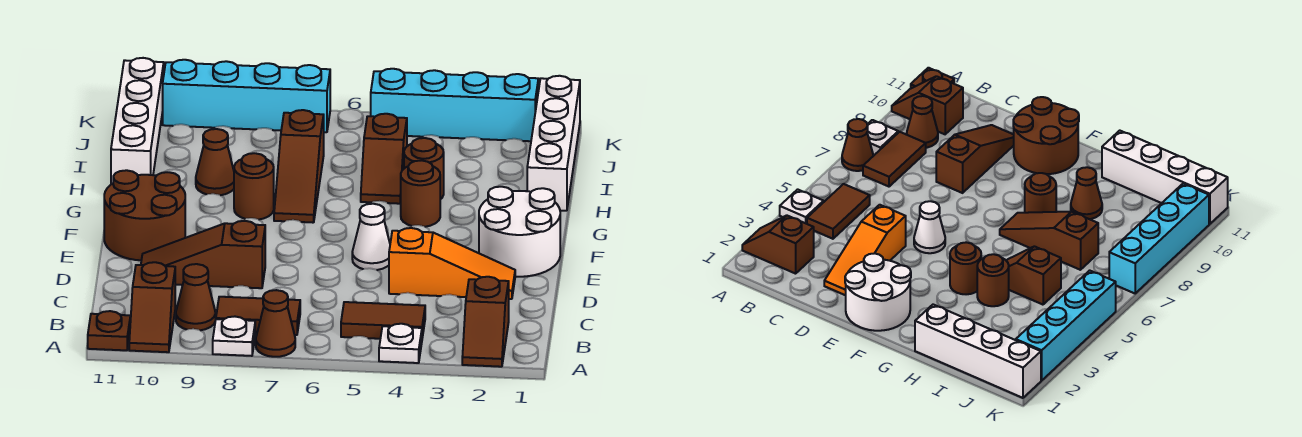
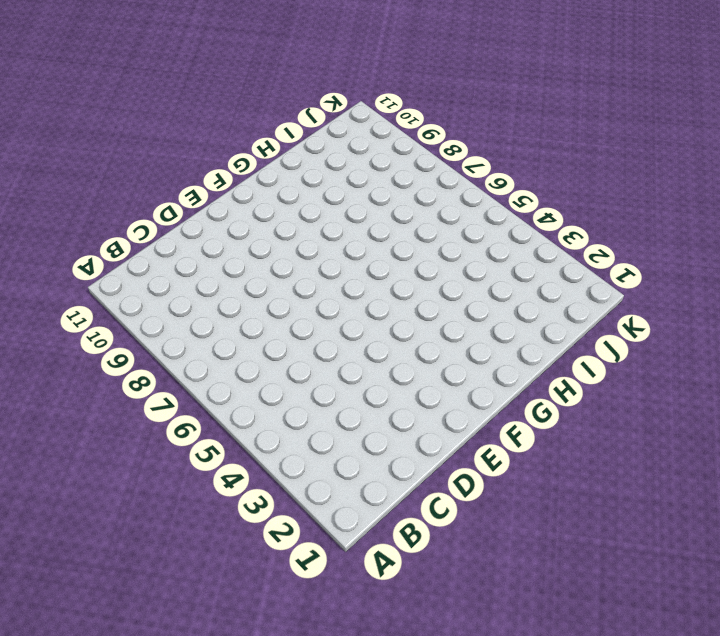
none -> brown slope A2:B2 level 1 top B
none -> white plate A4 level 1
none -> brown cone A7 level 1

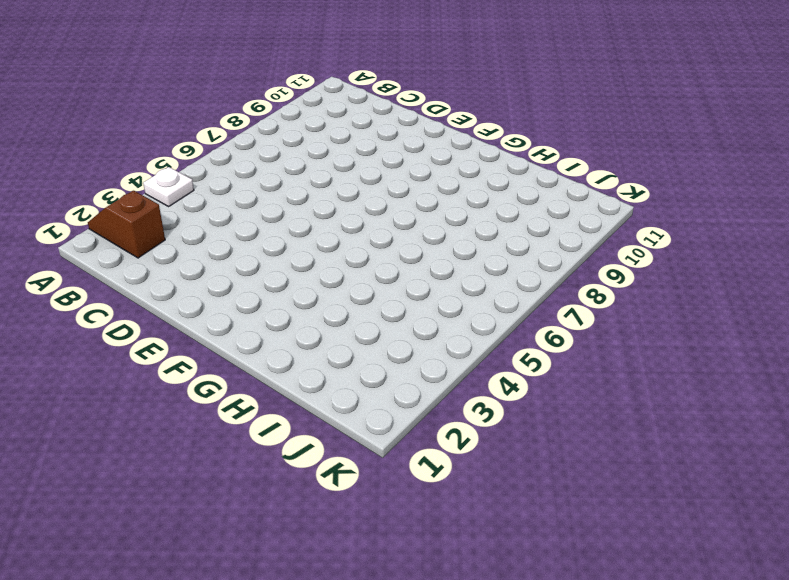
none -> brown cone A7 level 1
none -> white plate A8 level 1
none -> brown slope A10:B10 level 1 top B

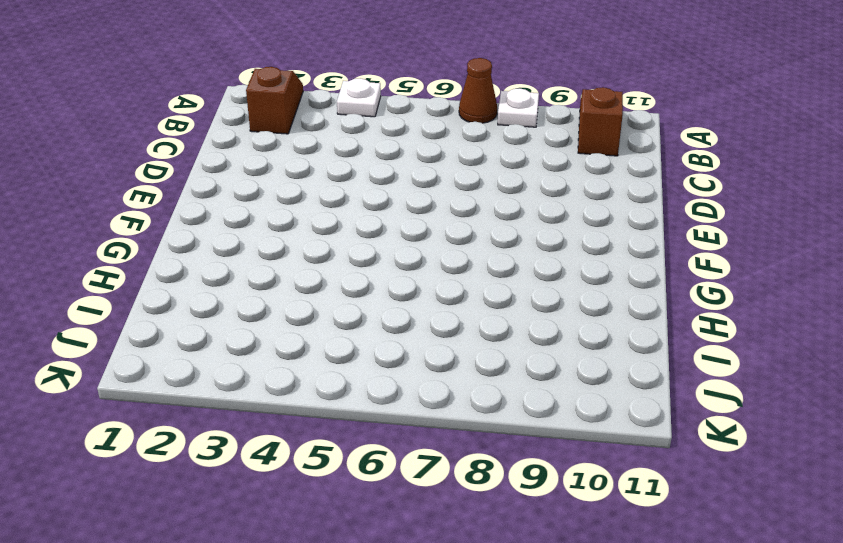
none -> brown plate A11 level 1
none -> brown tile B4:B5 level 1
none -> brown tile B7:B8 level 1

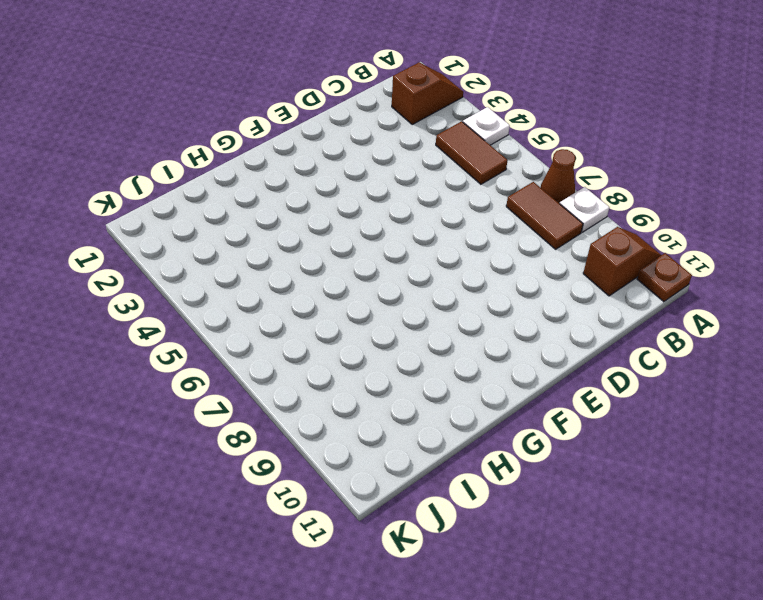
none -> brown cone B9 level 1
none -> orange slope D2:D4 level 1 top 4
none -> brown slope D8:D10 level 1 top 8

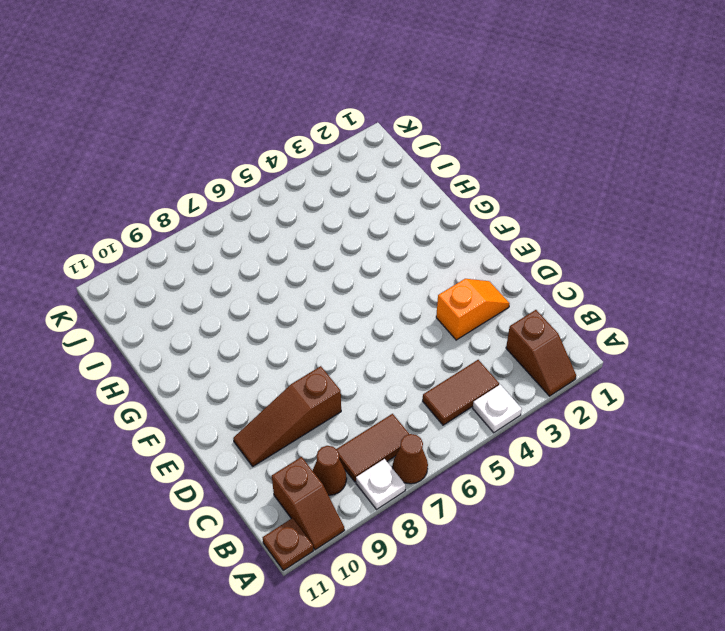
orange slope D2:D3 level 1 top 3 -> orange slope D2:D4 level 1 top 4
none -> white round brick E1:F2 level 1
none -> white cone E5 level 1
none -> brown round brick E10:F11 level 1

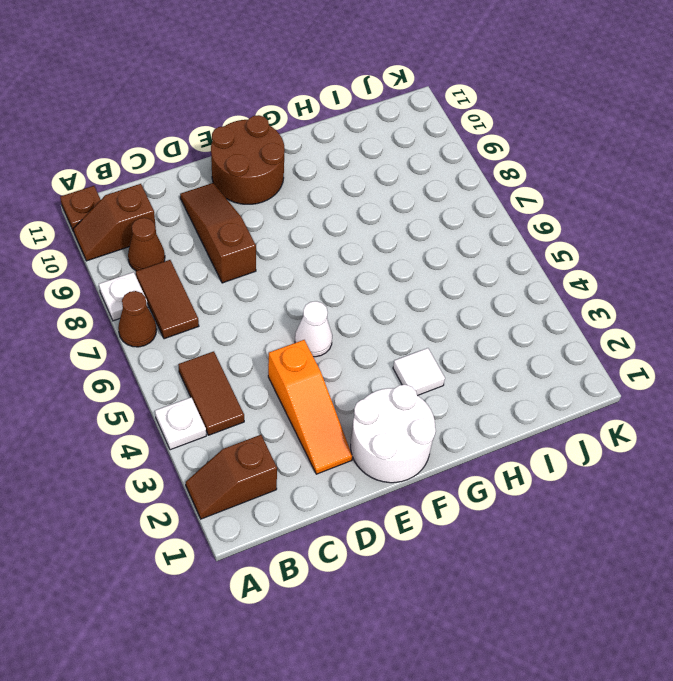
white tile G3 level 1 -> none
none -> brown round brick G4 level 1
none -> brown slope G7:I7 level 1 top I
none -> brown round brick G8 level 1

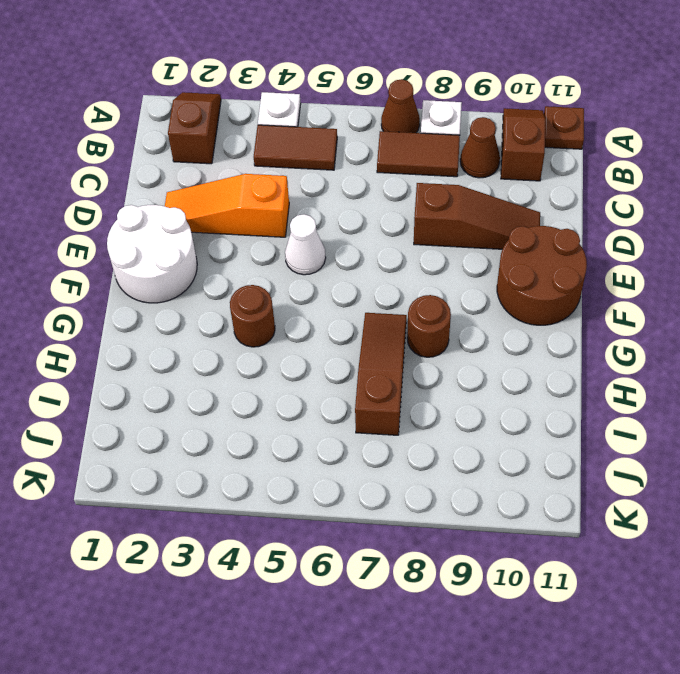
none -> white brick H1:K1 level 1
none -> brown round brick H4 level 1
none -> brown slope H5:I5 level 1 top I

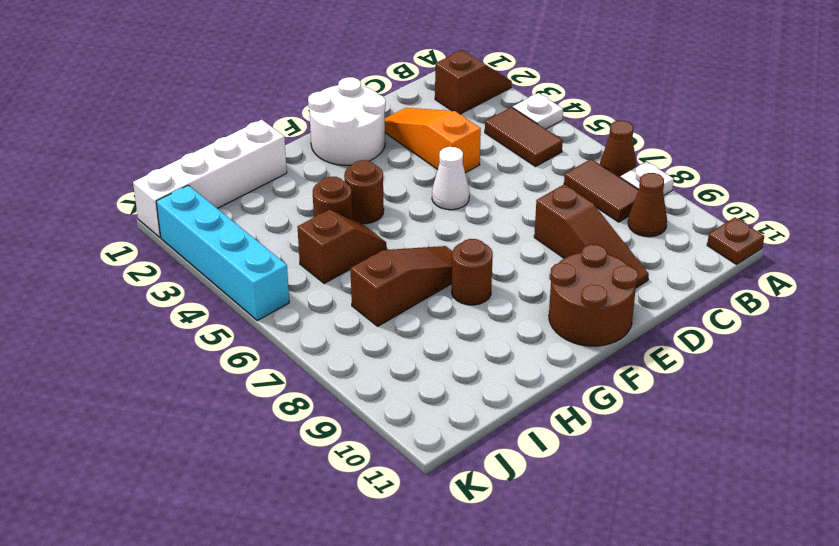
none -> brown slope A10:B10 level 1 top B
none -> brown cone H9 level 1
none -> white brick H11:K11 level 1

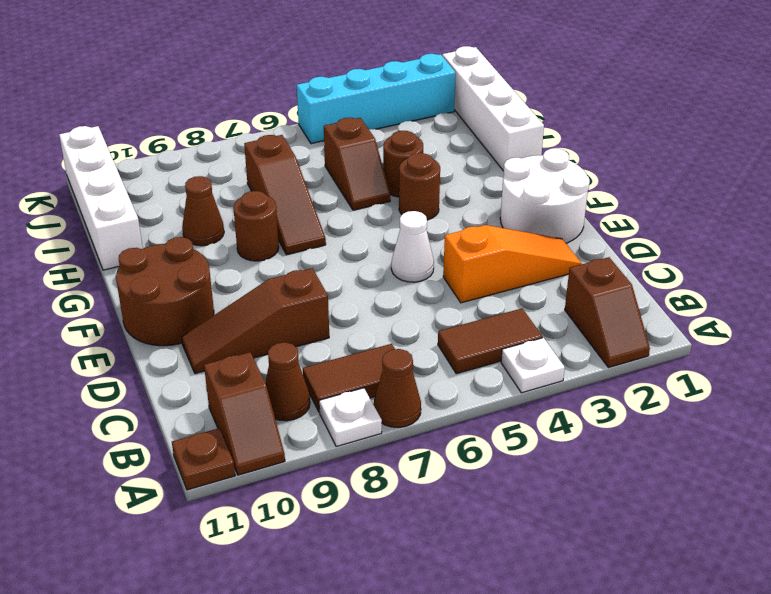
none -> cyan brick K7:K10 level 1

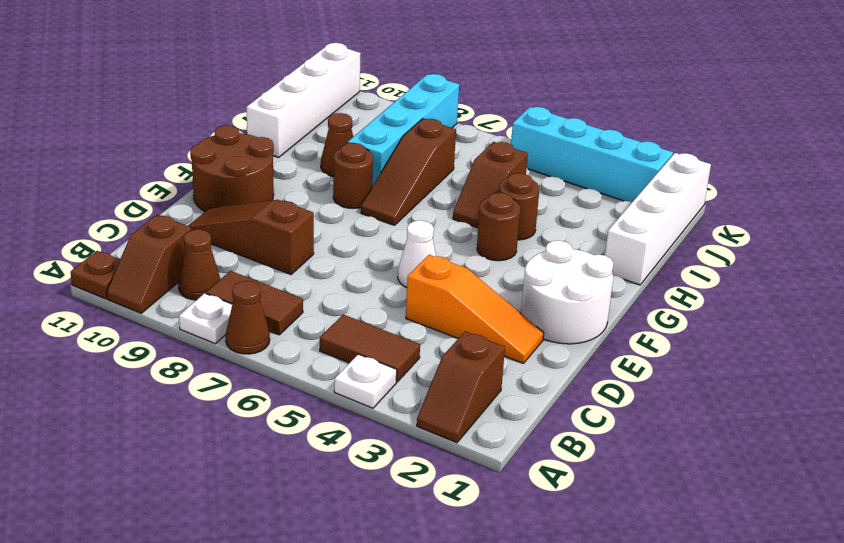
cyan brick H8:K8 level 1 -> cyan brick K7:K10 level 1

